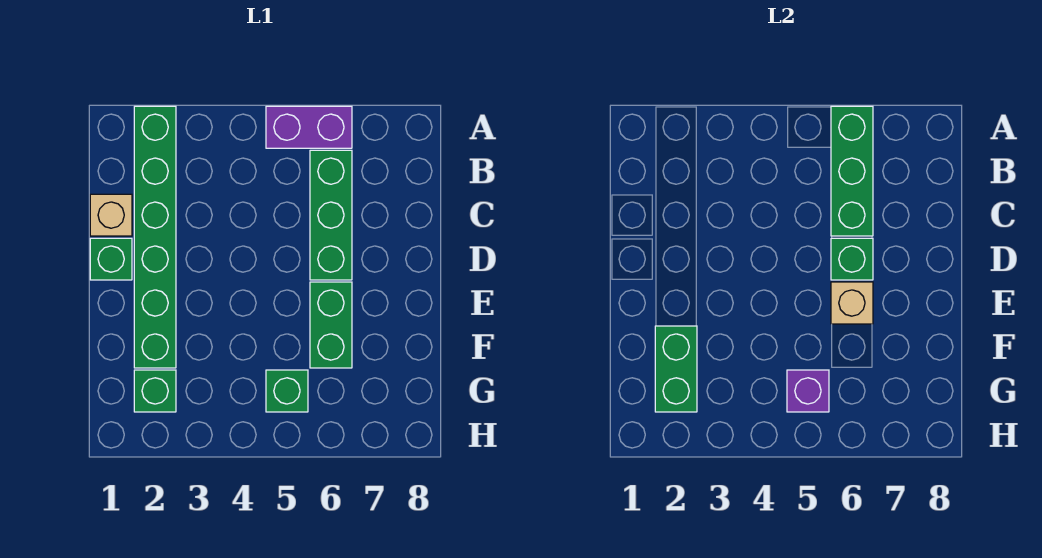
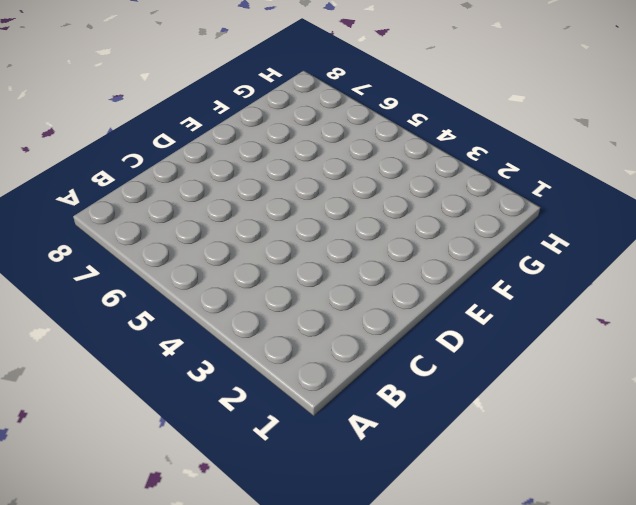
none -> green brick A2:F2 level 1
none -> purple brick A5:A6 level 1
none -> green brick B6:D6 level 1

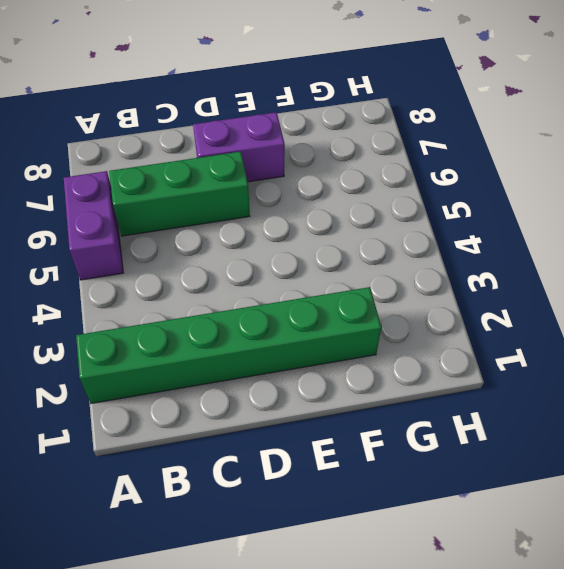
purple brick D7:E7 level 1 -> none
none -> tan brick C1 level 1
none -> green brick D1 level 1
none -> green brick E6:F6 level 1

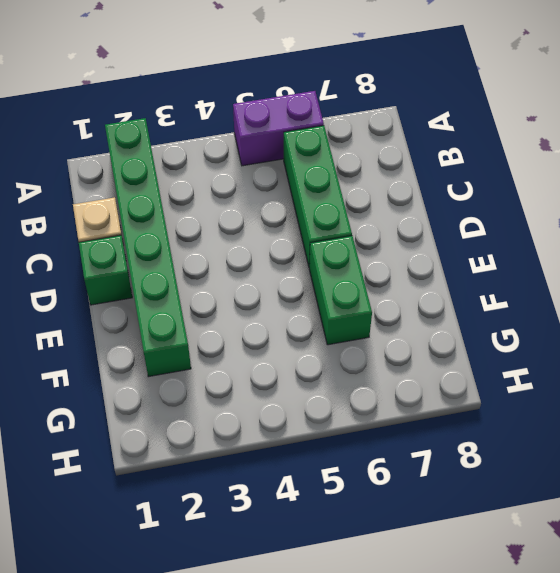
none -> green brick G2 level 1
none -> green brick G5 level 1
none -> green brick A6:C6 level 2

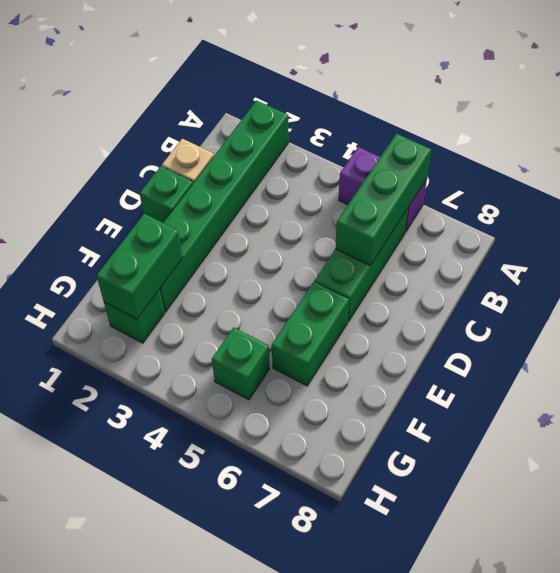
none -> green brick D6 level 2
none -> tan brick E6 level 2
none -> purple brick G5 level 2

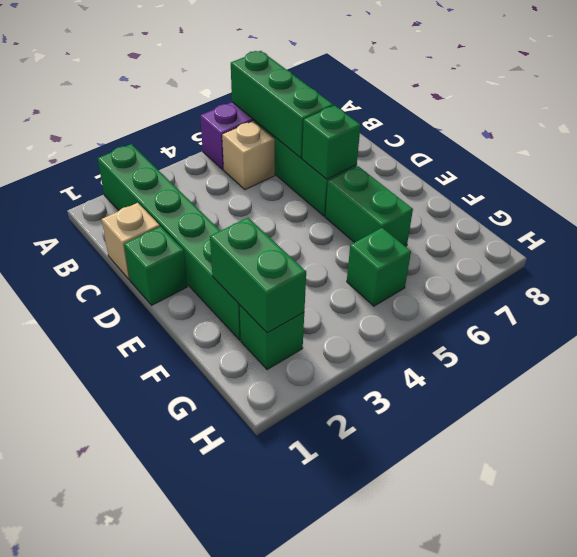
tan brick B5 level 1 -> tan brick E6 level 2
none -> purple brick G5 level 2

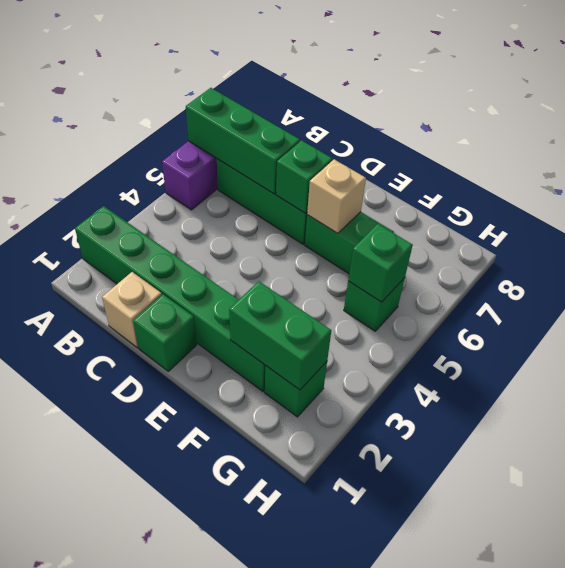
green brick G5 level 2 -> purple brick G5 level 2

